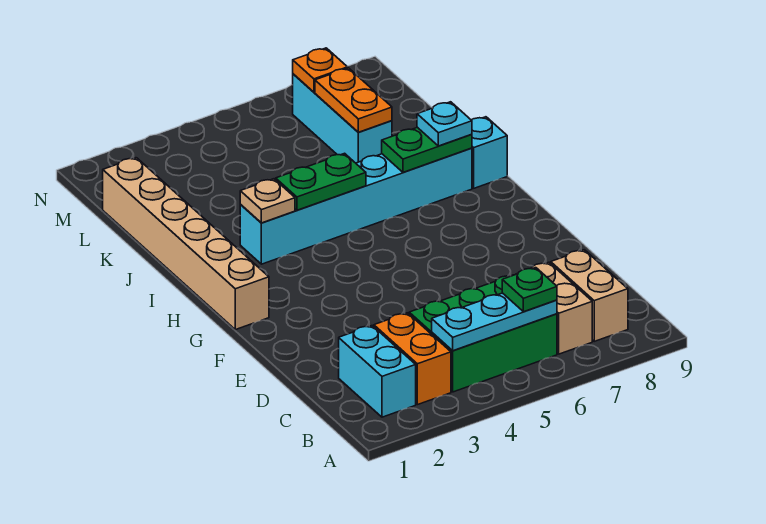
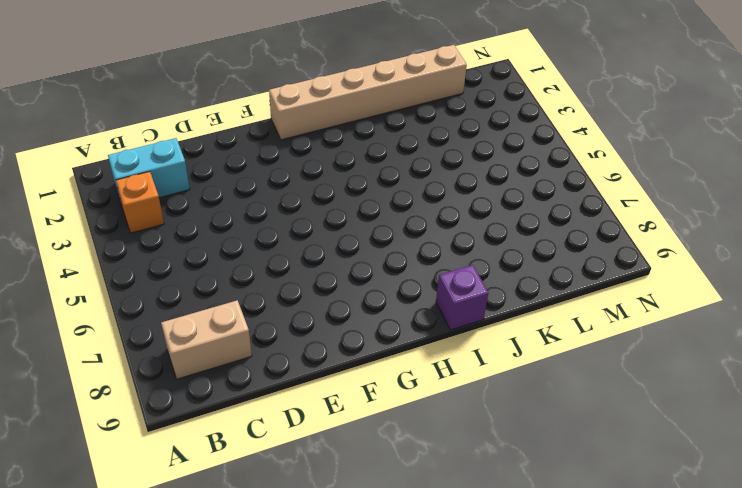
orange brick B3 level 1 -> orange brick B3:C3 level 1
purple brick I9 level 1 -> cyan brick I9 level 1
none -> green brick B4:C6 level 1
none -> tan brick B7:C7 level 1
none -> cyan brick I3:I8 level 1

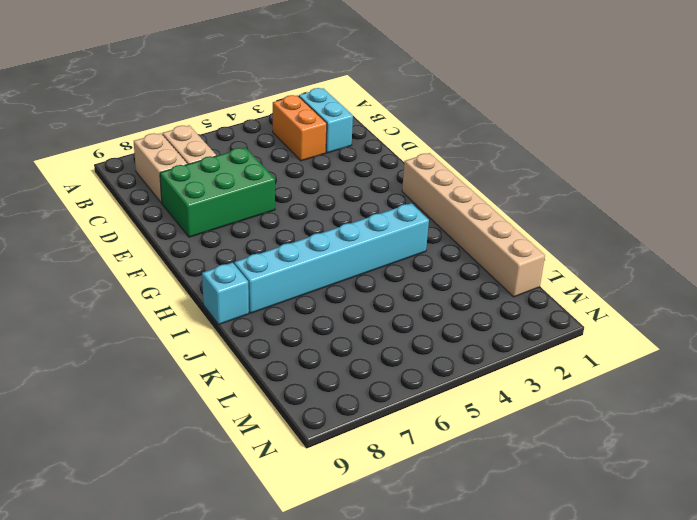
green brick D6:E8 level 1 -> green brick B4:C6 level 1
none -> cyan brick K7:M7 level 1
none -> cyan plate B4:B6 level 2
none -> tan plate I3 level 2

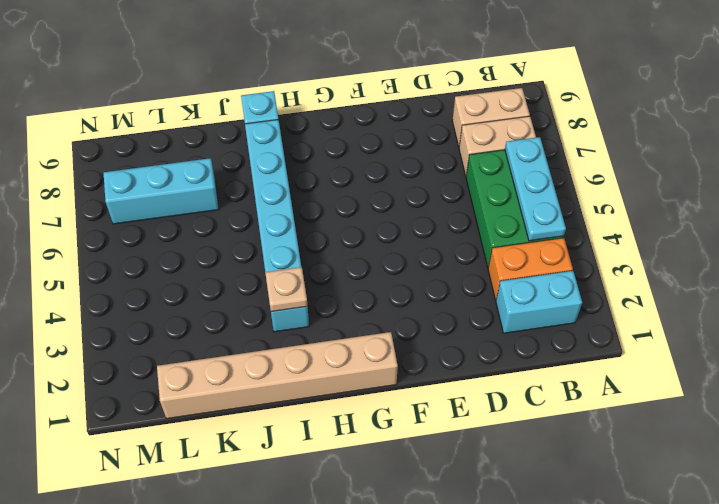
none -> green plate I4:I5 level 2
none -> green plate I7:I8 level 2
none -> orange plate K7:L7 level 2

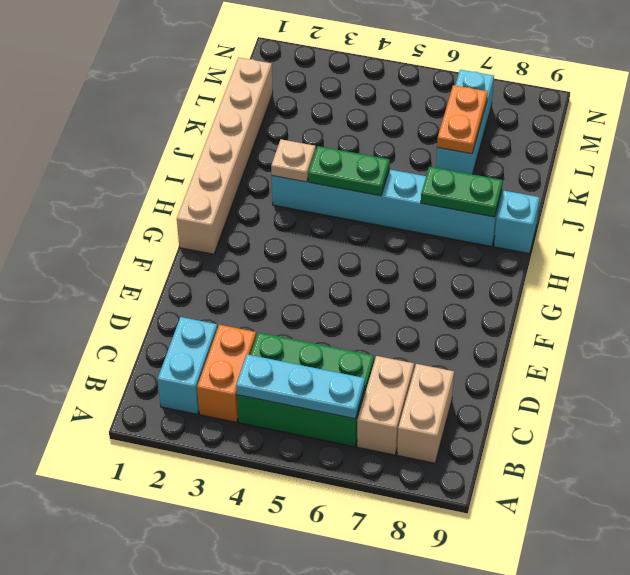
none -> orange plate M7 level 2
none -> green plate B6 level 3
none -> cyan plate I8 level 3

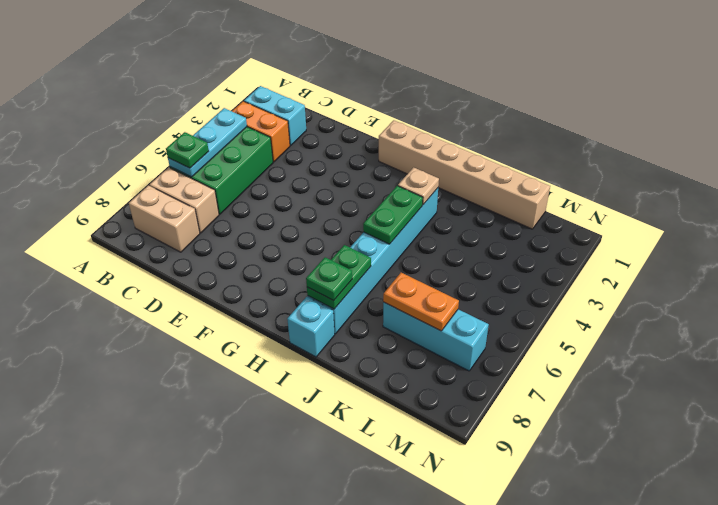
green plate I8 level 3 -> cyan plate I8 level 3
none -> orange plate M7 level 2

